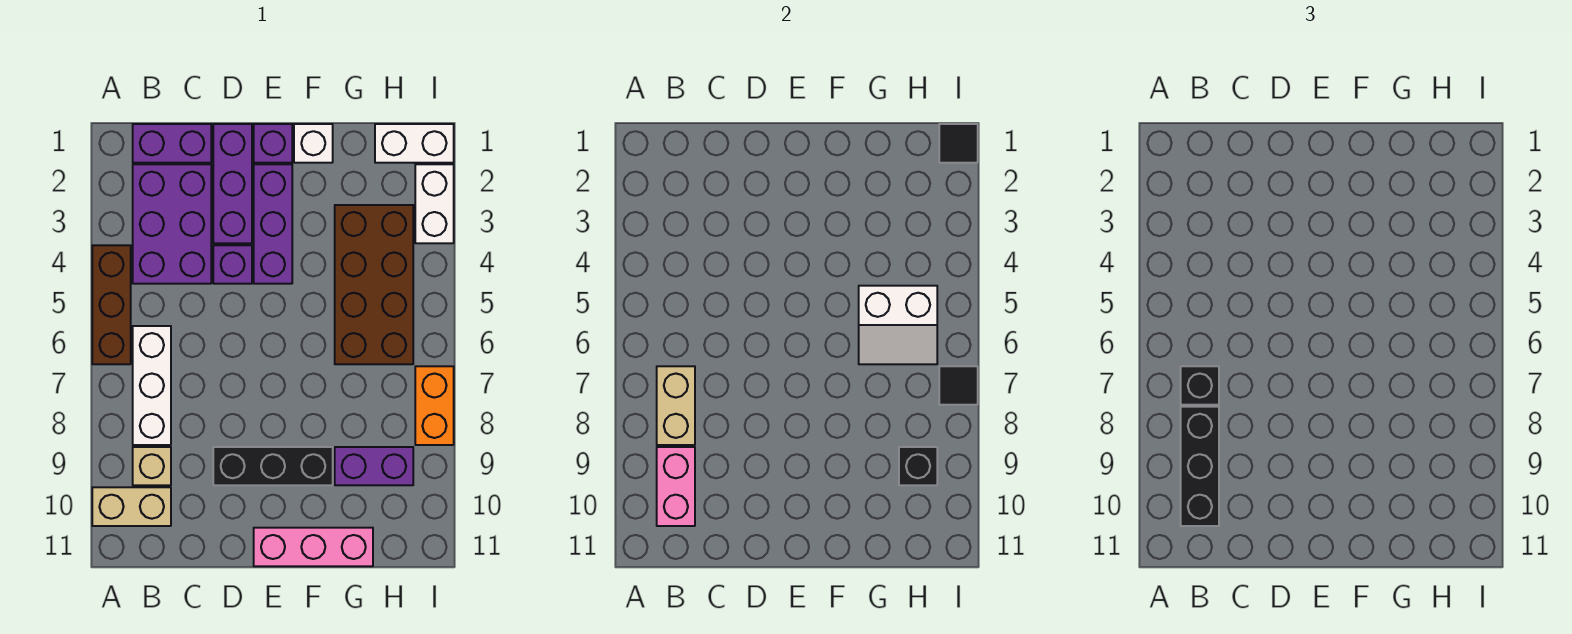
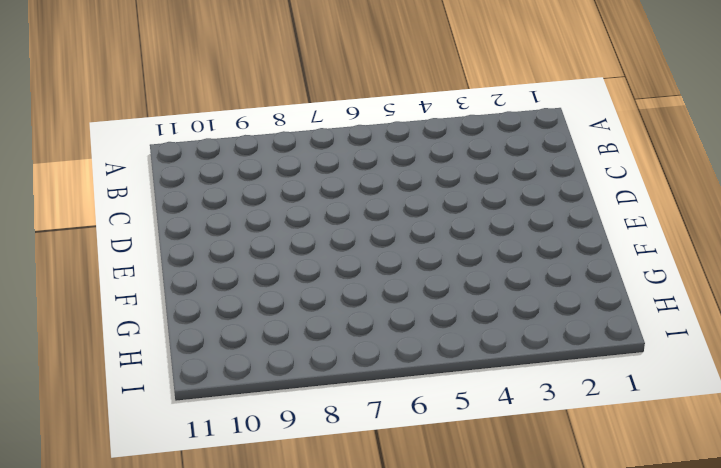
none -> brown brick A4:A6 level 1
none -> tan brick A10:B10 level 1
none -> purple brick B1:C1 level 1

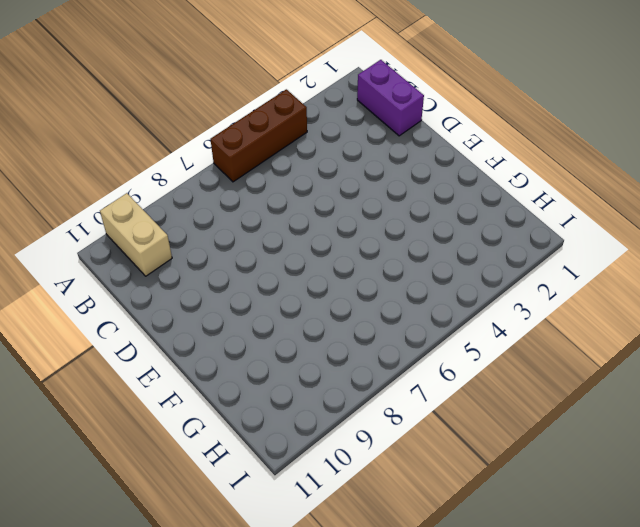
none -> purple brick B2:C4 level 1
none -> white brick B6:B8 level 1
none -> tan brick B9 level 1

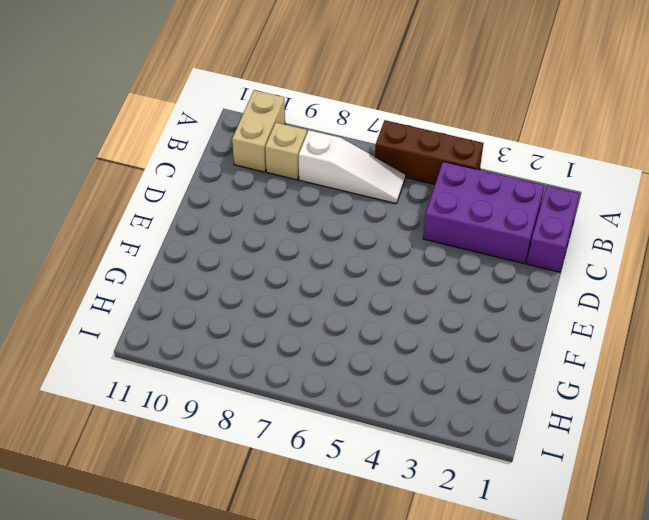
white slope B6:B8 level 1 top 8 -> white brick B6:B8 level 1
none -> purple brick D1:D3 level 1
none -> purple brick D4 level 1
none -> black brick D9:F9 level 1

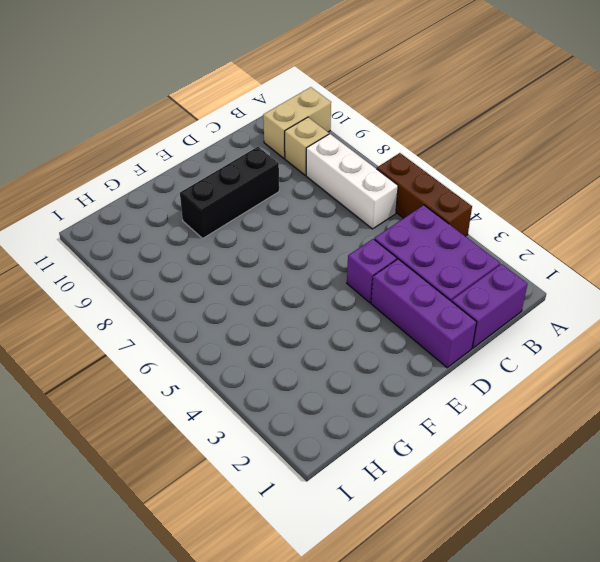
none -> purple brick E1 level 1
none -> purple brick E2:E4 level 1
none -> pink brick E11:G11 level 1

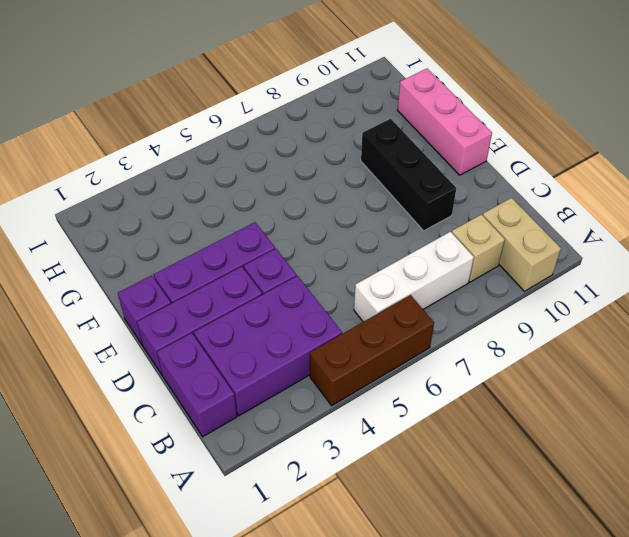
none -> white brick F1 level 1
none -> brown brick G3:H6 level 1
none -> purple brick G9:H9 level 1

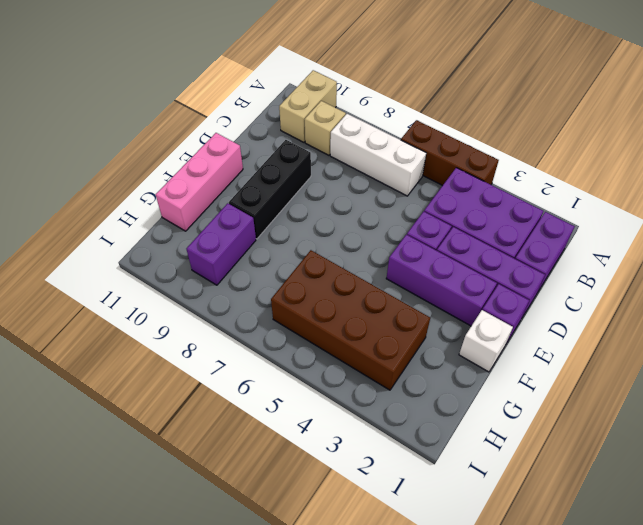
none -> white brick H1:I1 level 1
none -> white brick I2:I3 level 1
none -> orange brick I7:I8 level 1

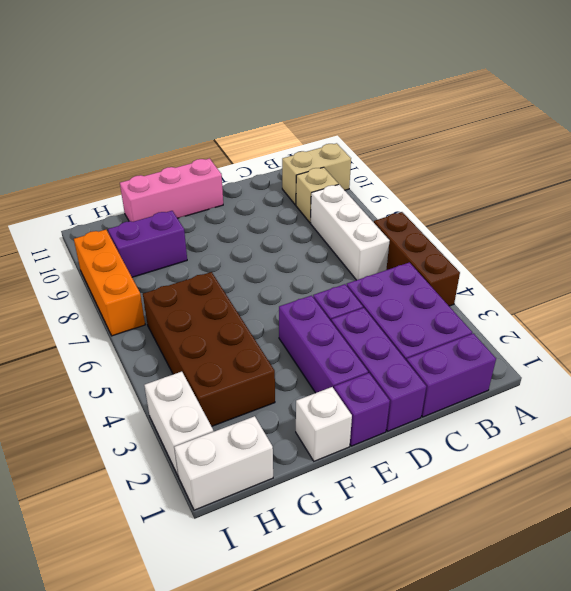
orange brick I7:I9 level 1 -> orange brick I7:I8 level 1
none -> black brick D9:F9 level 1
none -> tan brick B7:B8 level 2
none -> pink brick B9:B10 level 2

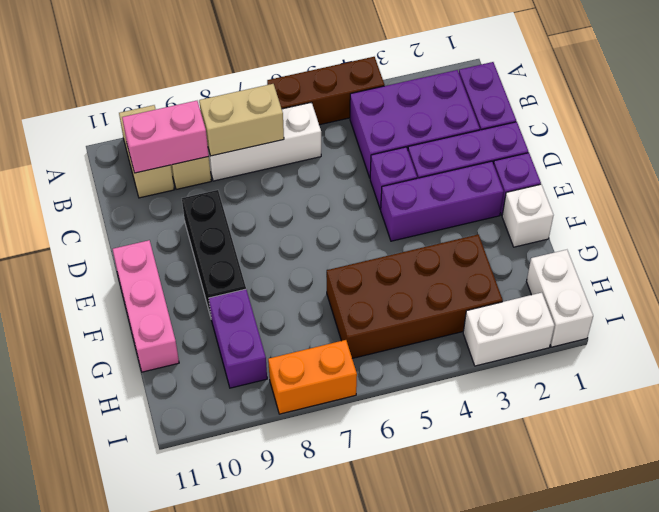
none -> white slope G5:H6 level 2 top 5
none -> black brick H9 level 2
none -> black tile I1 level 2

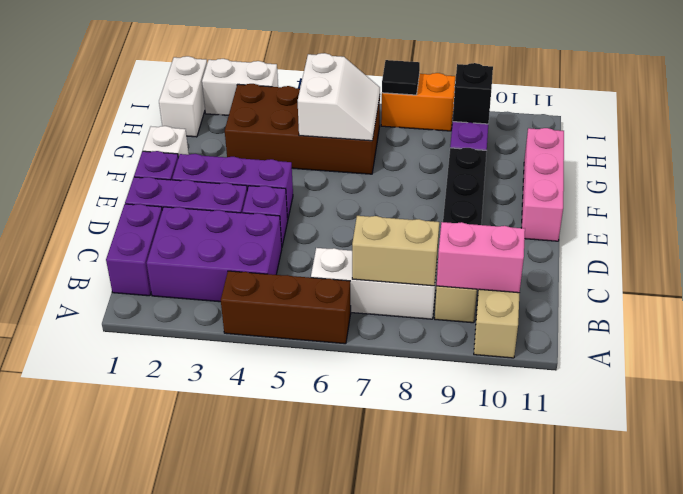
none -> black tile I1 level 2
none -> black brick B7 level 3
none -> black brick B8:B10 level 3

